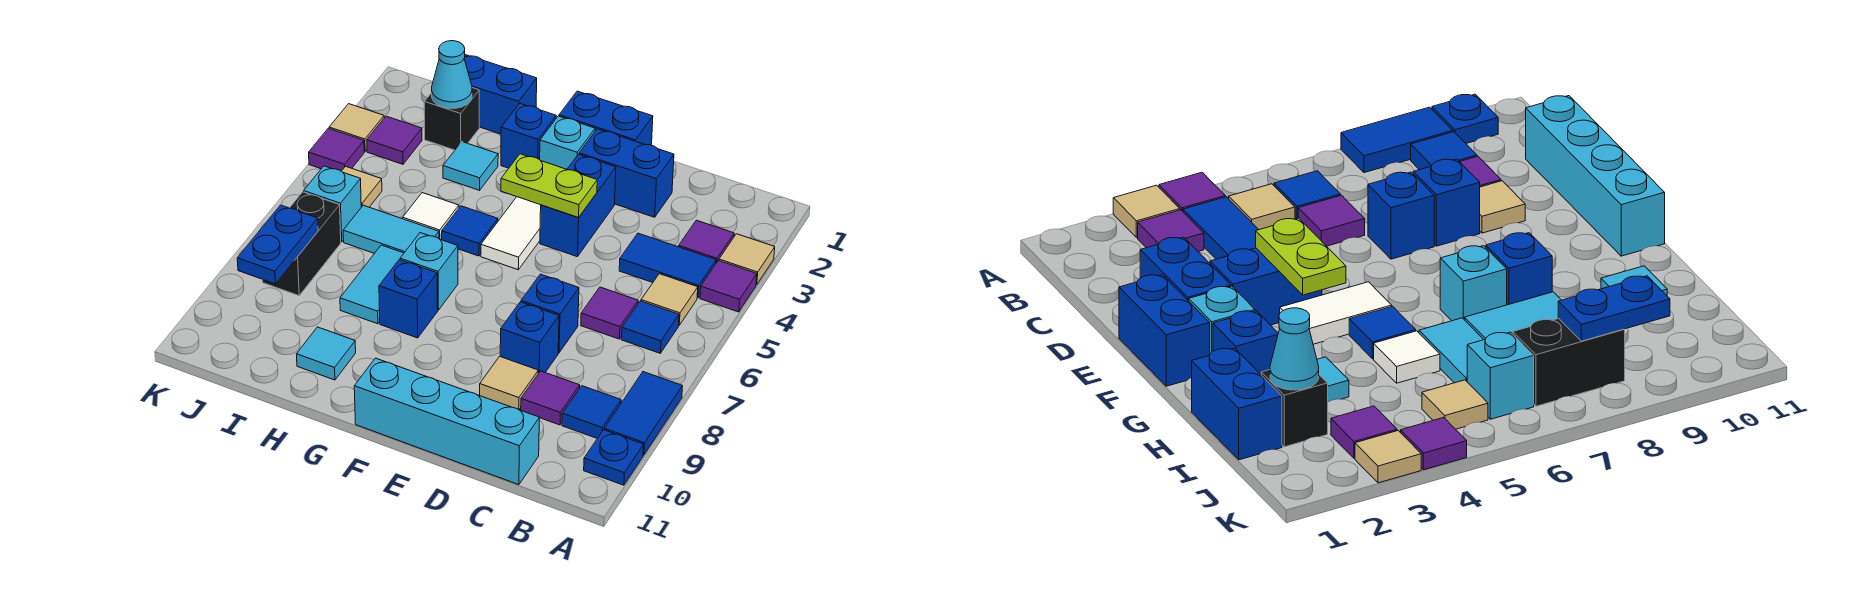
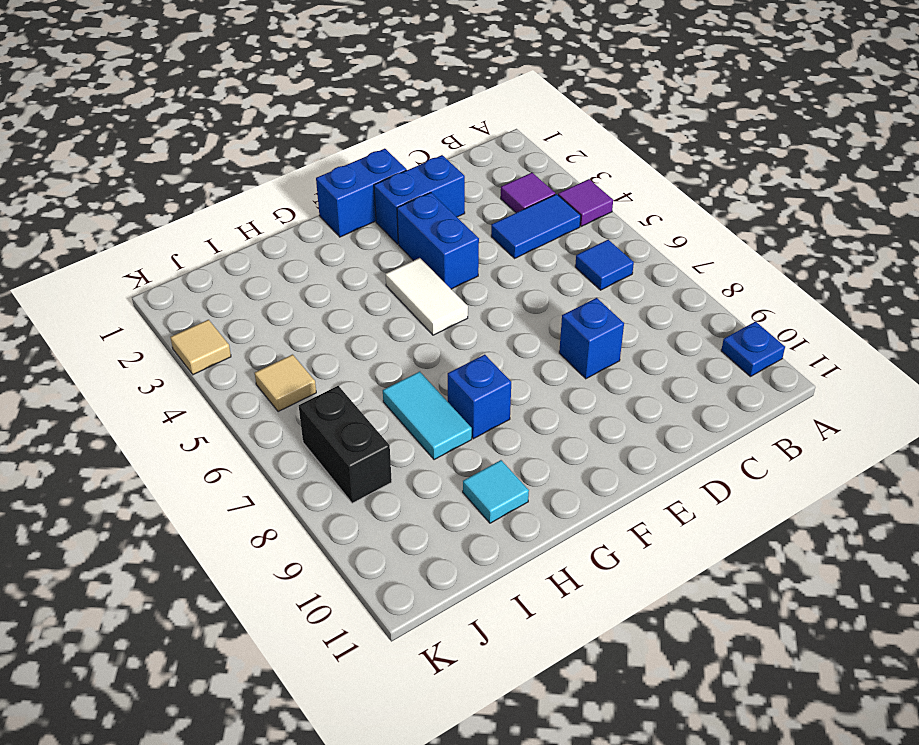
none -> tan tile A3 level 1
none -> blue tile A8:A9 level 1
none -> tan tile B5 level 1
none -> blue tile B9 level 1

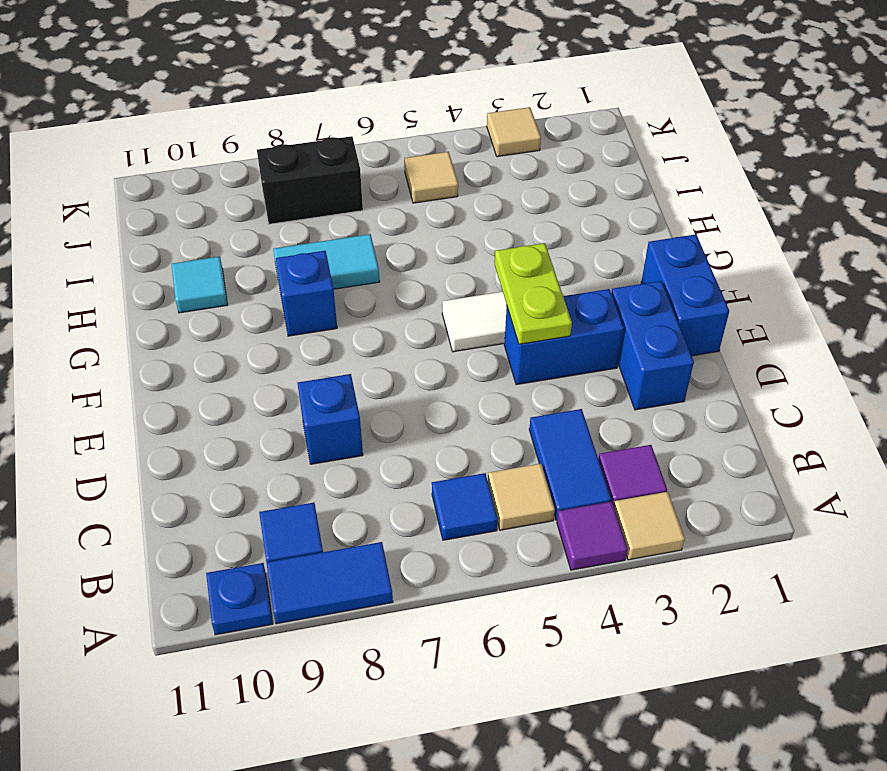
none -> purple tile C6 level 1
none -> purple tile C9 level 1
none -> cyan brick C11:F11 level 1
none -> blue brick D7 level 1

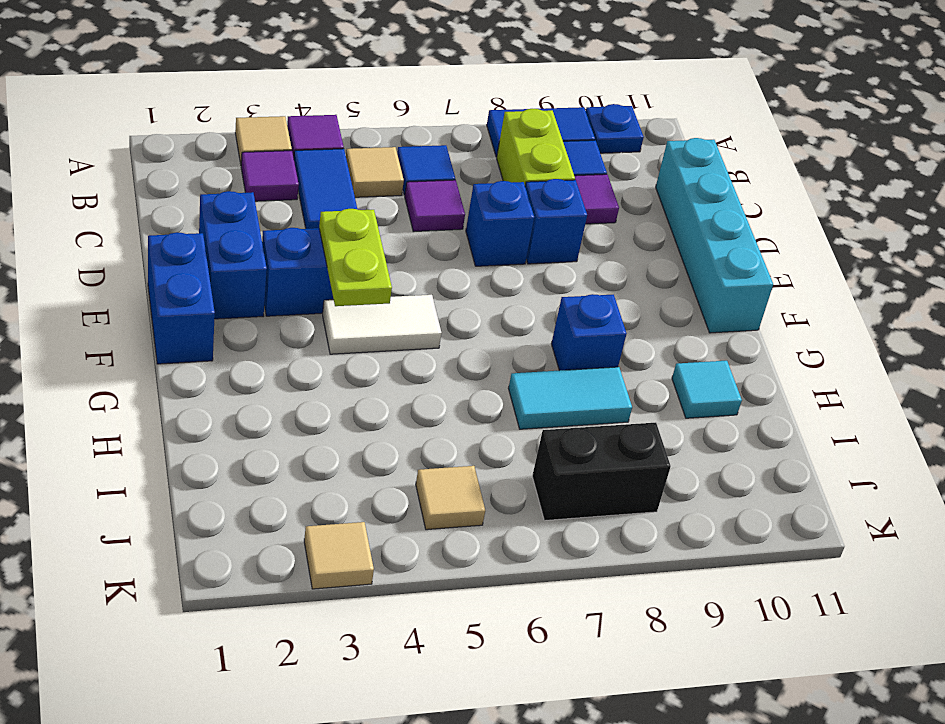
lime brick B8:C8 level 1 -> none
none -> tan tile D9 level 1
none -> cyan brick F2 level 1
none -> blue brick G2 level 1
none -> blue tile G5 level 1

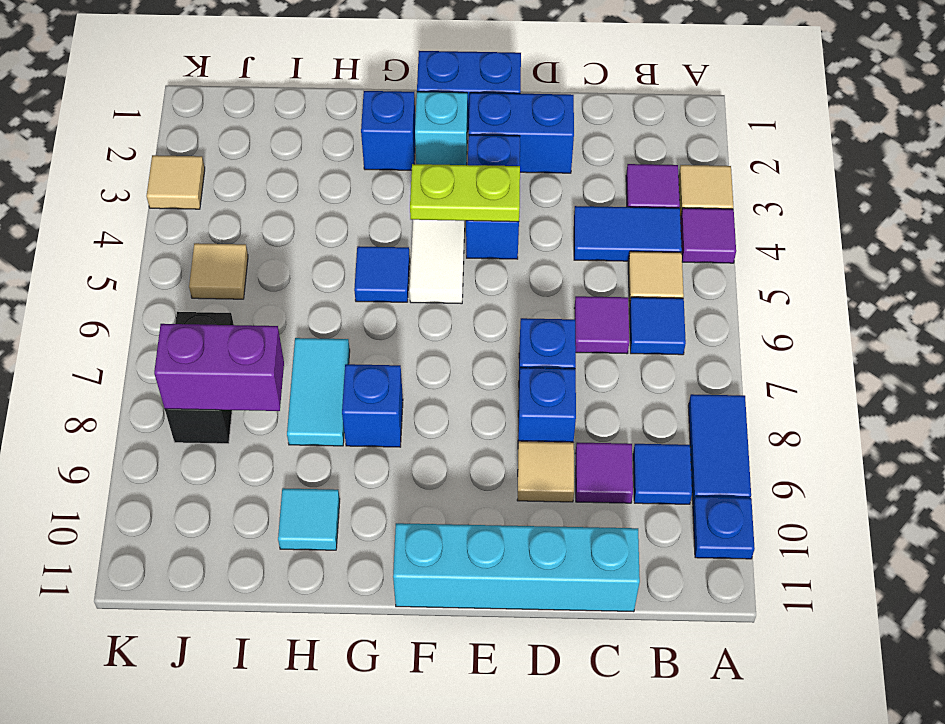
purple brick I8:J8 level 2 -> blue plate J8:J9 level 2
none -> cyan brick G7 level 1
none -> blue brick H1:I1 level 1
none -> cyan tile H3 level 1
none -> white tile H5 level 1

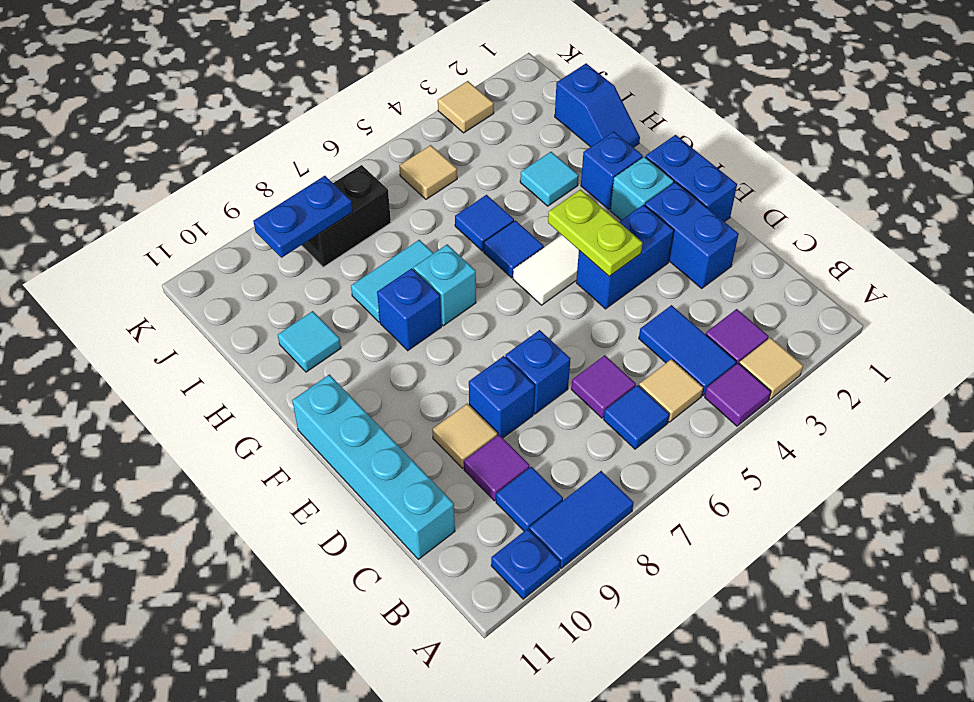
blue slope H1:I1 level 1 top I -> blue brick H1:I1 level 1
blue tile H5 level 1 -> white tile H5 level 1
none -> cyan tile H6:I6 level 1
none -> black brick I2 level 1
none -> purple tile J3 level 1
none -> cyan brick J6 level 1

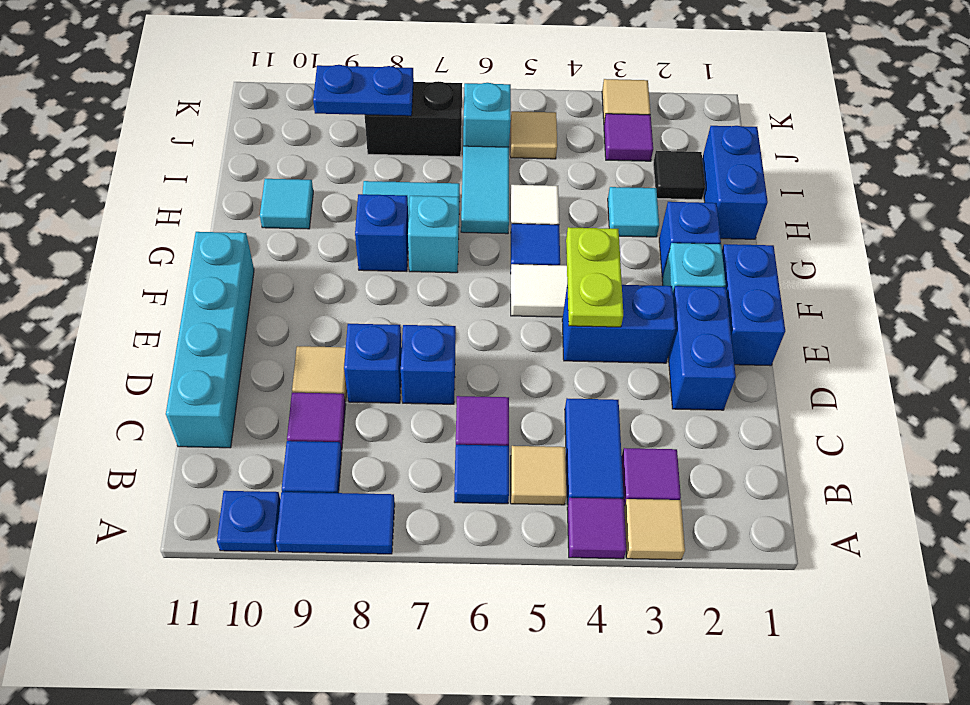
black tile I2 level 1 -> black brick I2 level 1
none -> purple tile K4 level 1
none -> cyan cone I2 level 2

